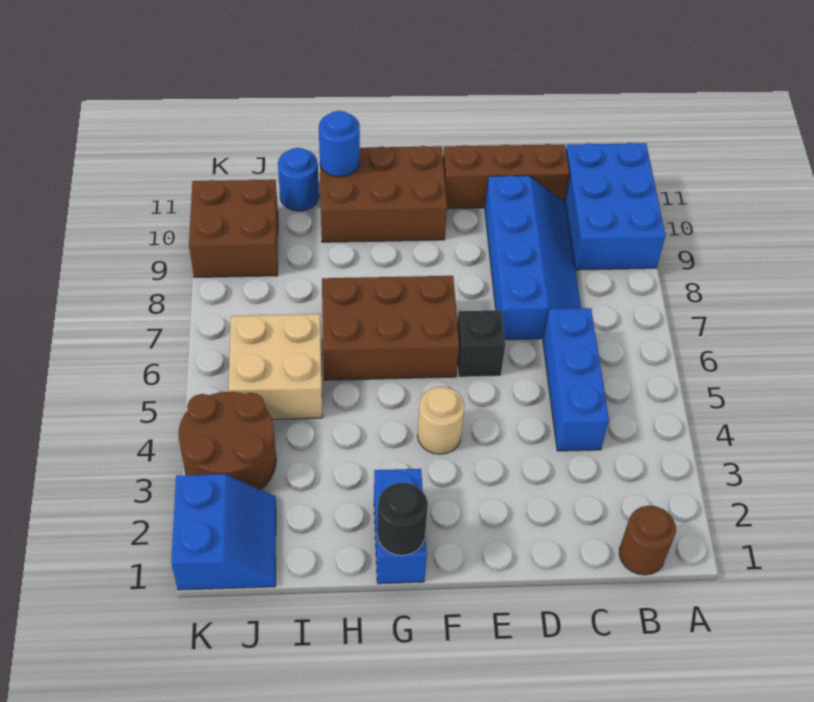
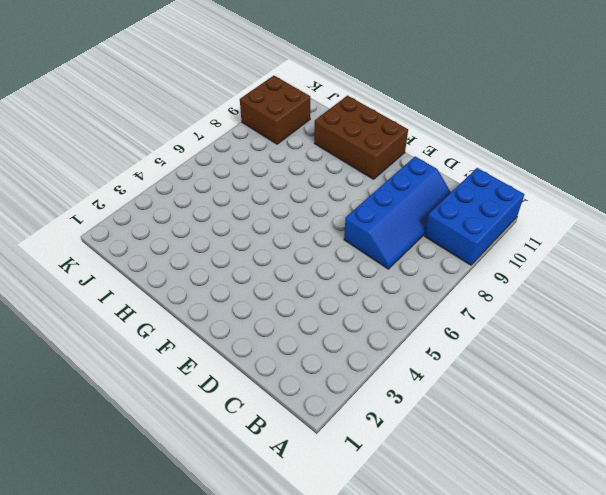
none -> brown round brick B1 level 1
none -> blue brick C4:C6 level 1
none -> brown brick C11:E11 level 1

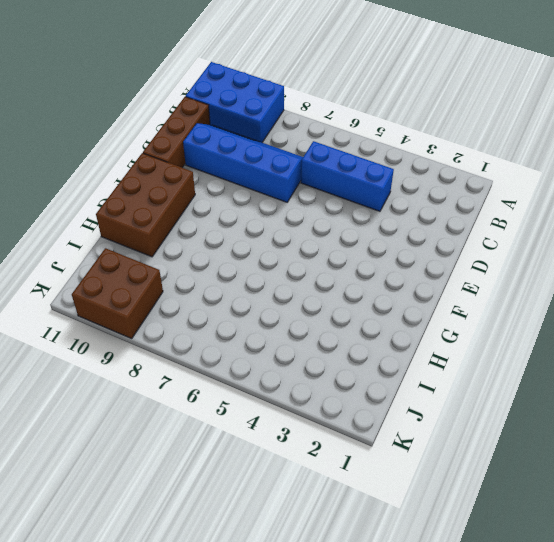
none -> brown round brick B1 level 1
none -> black brick E6 level 1
none -> tan round brick F4 level 1

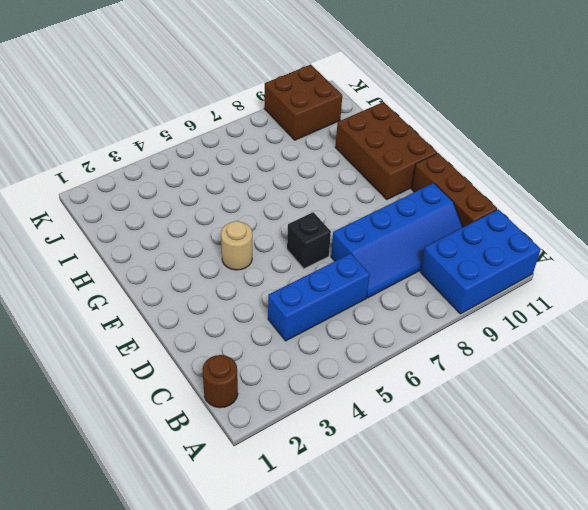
none -> brown brick F6:H7 level 1
none -> blue brick G1:G2 level 1
none -> tan brick I5:J6 level 1

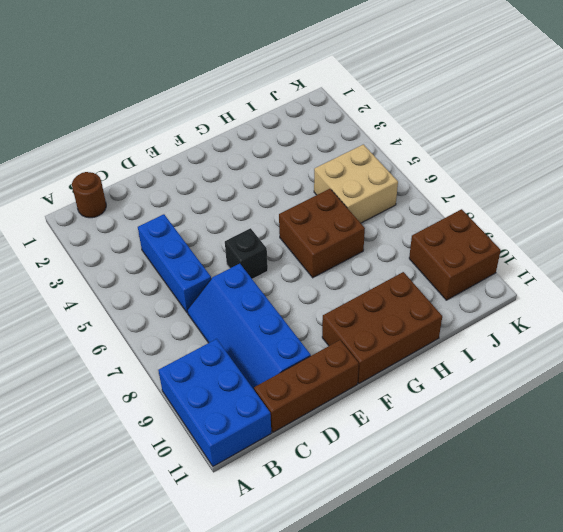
brown brick G6:H7 level 1 -> brown brick F6:H7 level 1
none -> tan round brick F4 level 1
none -> blue brick G1:G2 level 1
none -> blue round brick I11 level 1

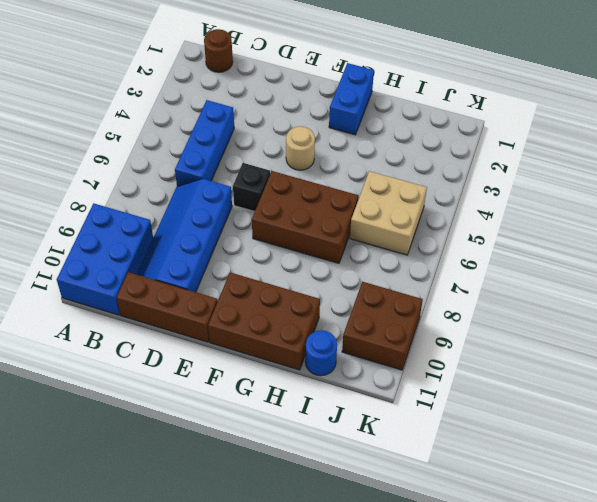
none -> blue slope J1:K2 level 1 top K
none -> brown round brick J3:K4 level 1
none -> black round brick G1 level 2

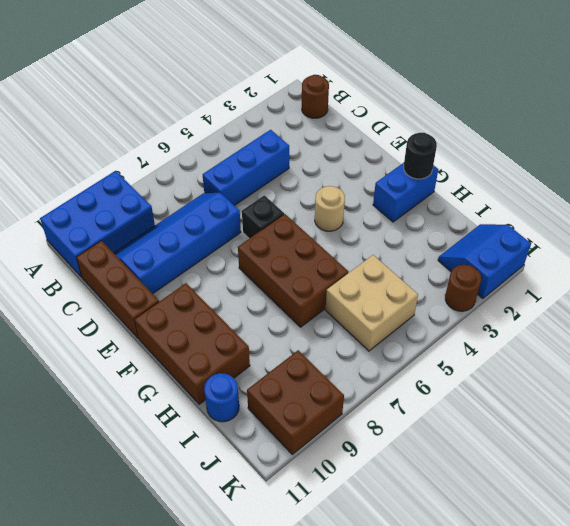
brown round brick K3 level 1 -> brown round brick J3:K4 level 1
none -> blue round brick H11 level 2

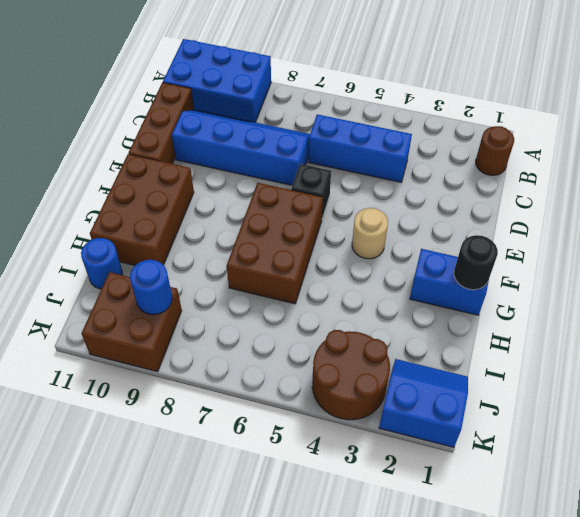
blue round brick J9 level 2 -> blue round brick H11 level 2
none -> tan brick I5:J6 level 1

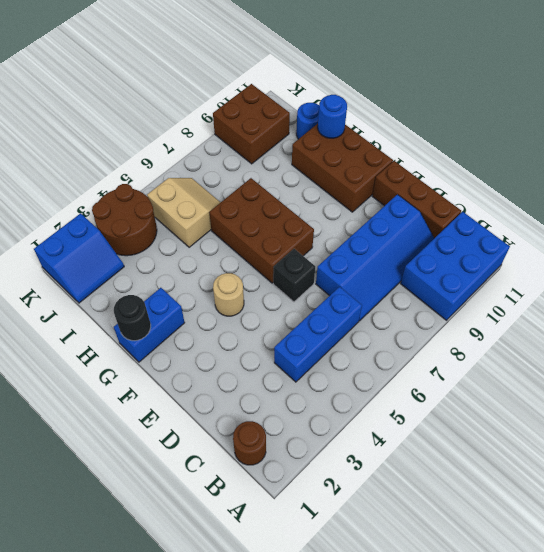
tan slope I5:J6 level 1 top 5 -> tan brick I5:J6 level 1

